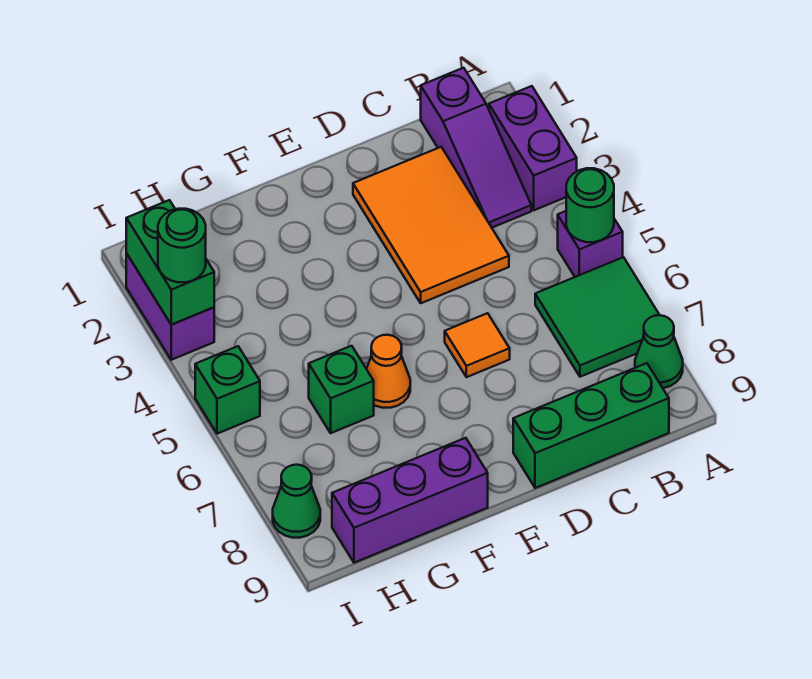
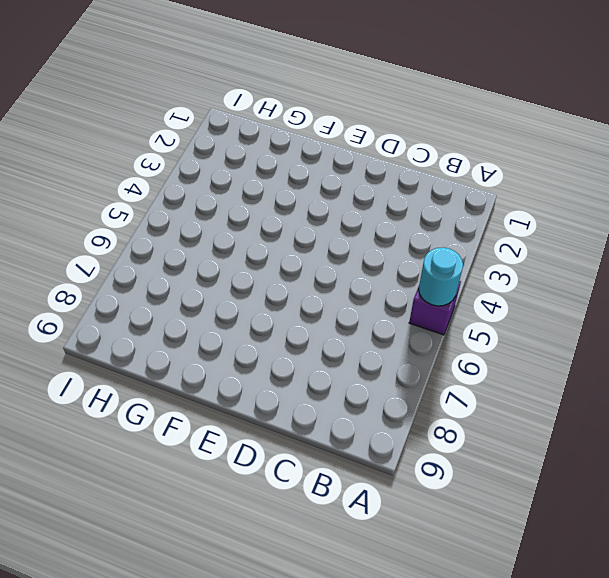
cyan round brick A5 level 2 -> green round brick A5 level 2
none -> purple brick A2:A3 level 1
none -> green tile A6:B7 level 1
none -> green cone A8 level 1

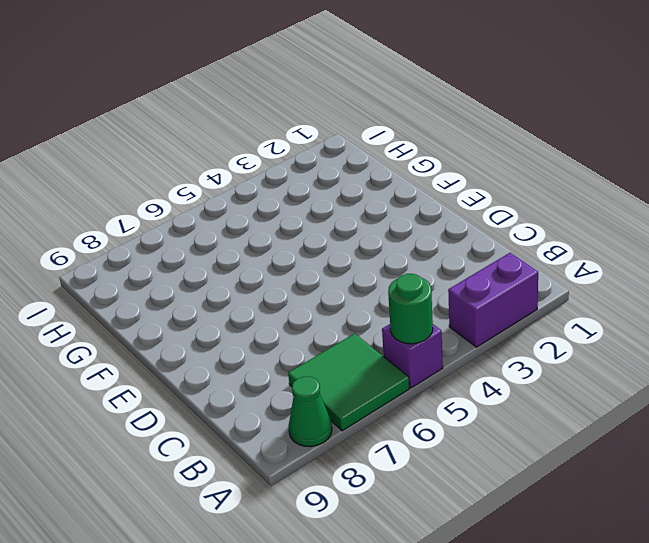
none -> purple slope B1:B3 level 1 top 1
none -> green brick B9:D9 level 1
none -> orange tile C2:D4 level 1

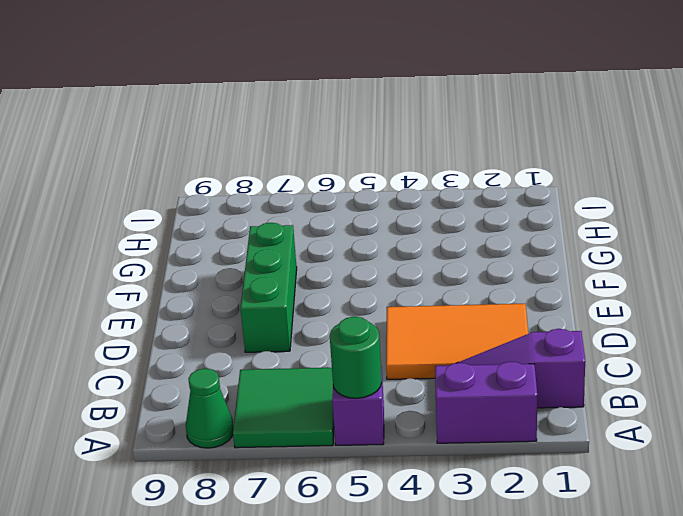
green brick D7:F7 level 1 -> green brick B9:D9 level 1
none -> orange tile D6 level 1
none -> orange cone F6 level 1
none -> purple brick F9:H9 level 1

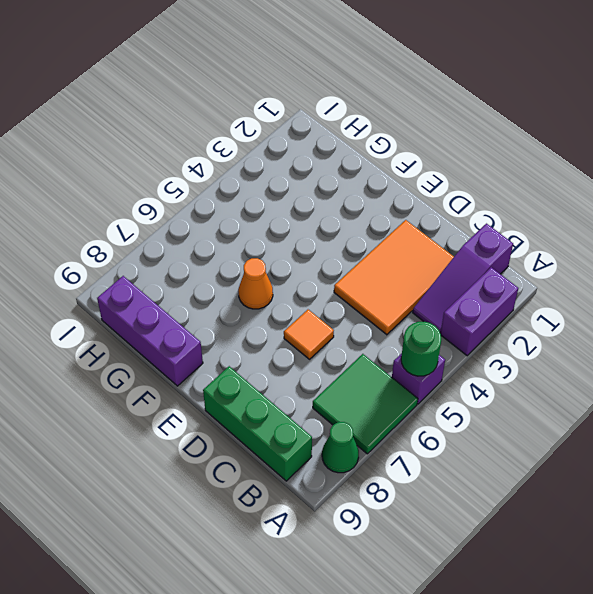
none -> green brick G6 level 1
none -> purple brick I2:I3 level 1
none -> green brick I5 level 1

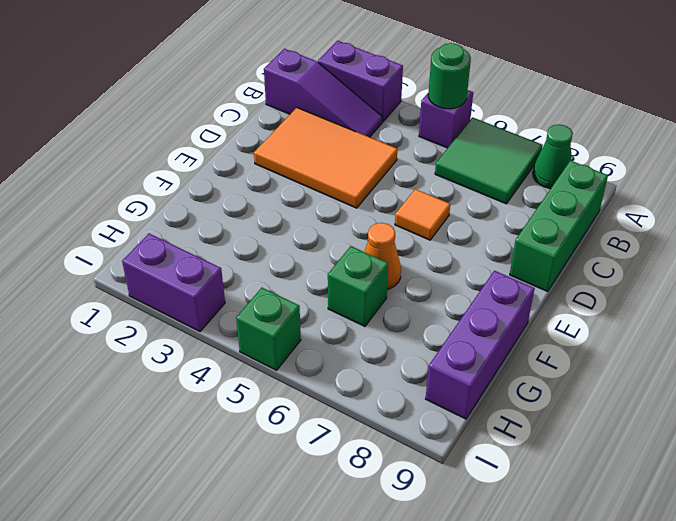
none -> green cone I8 level 1
none -> green brick I2:I3 level 2
none -> green round brick I3 level 3

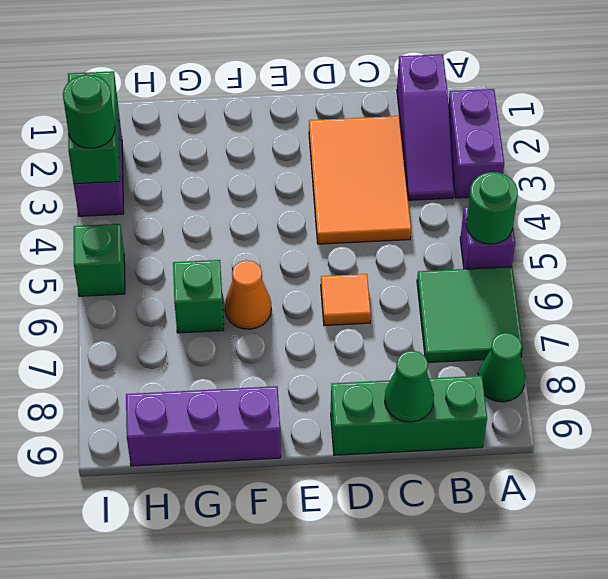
green cone C9 level 2 -> green cone I8 level 1

